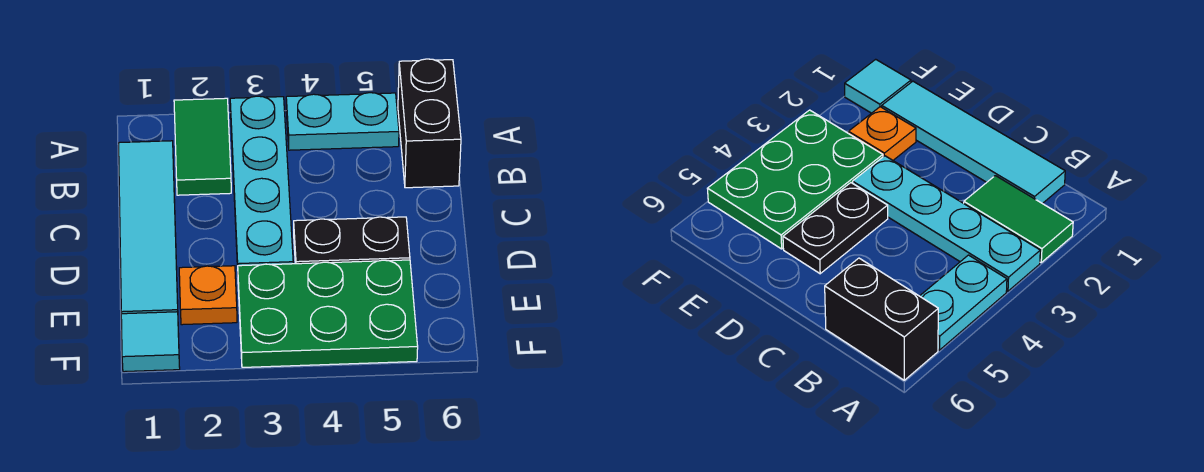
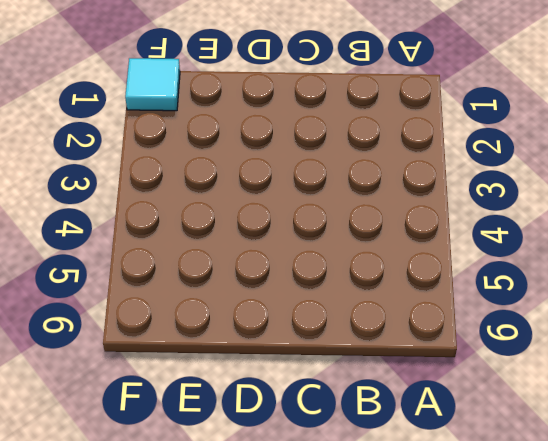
none -> green tile A2:B2 level 1
none -> cyan plate A3:D3 level 1

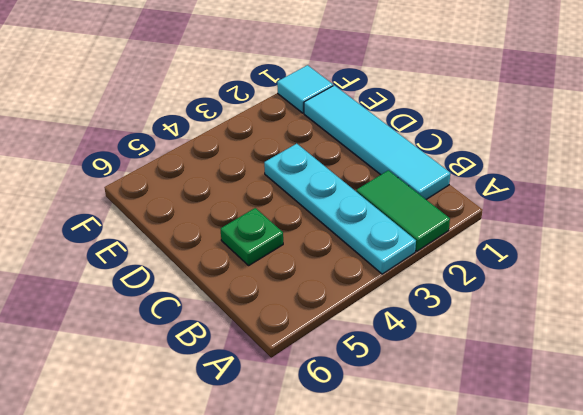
green plate C5 level 1 -> none
none -> cyan plate A4:A5 level 1
none -> black brick A6:B6 level 1

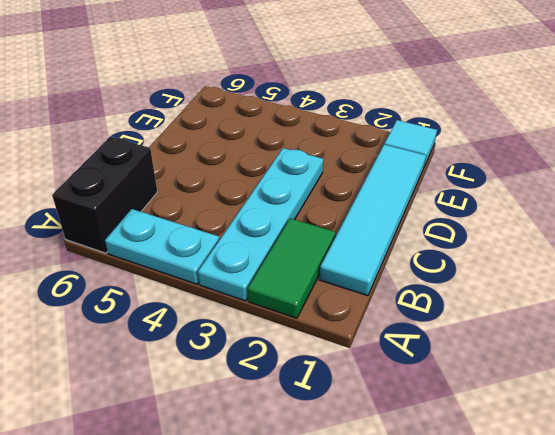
none -> black plate D4:D5 level 1
none -> orange plate E2 level 1

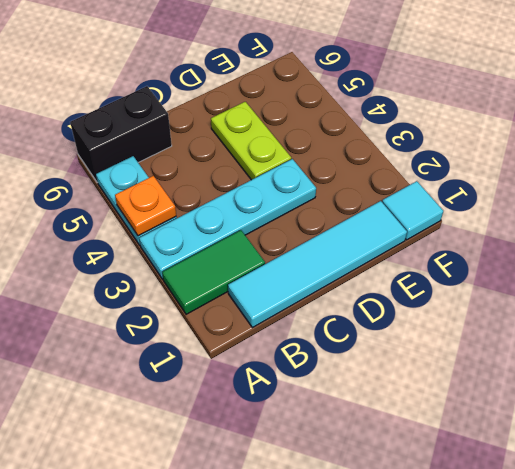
orange plate A4 level 2 -> orange plate E2 level 1
lime plate D4:D5 level 1 -> black plate D4:D5 level 1
none -> green plate E3:F5 level 1

